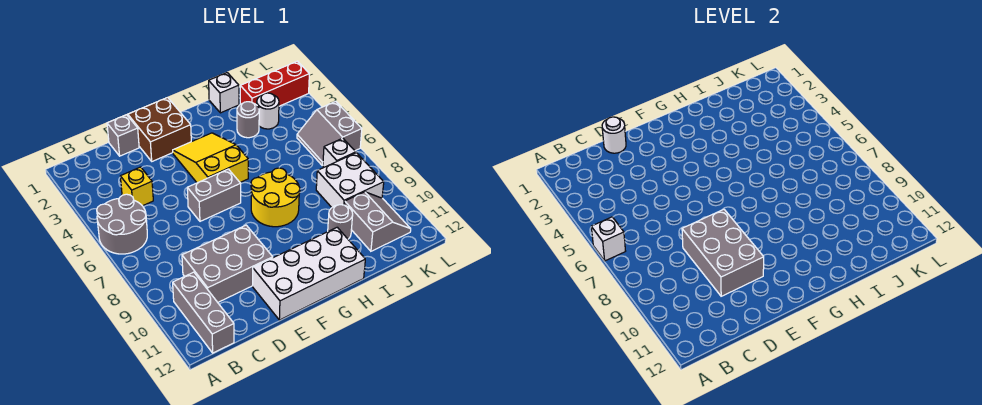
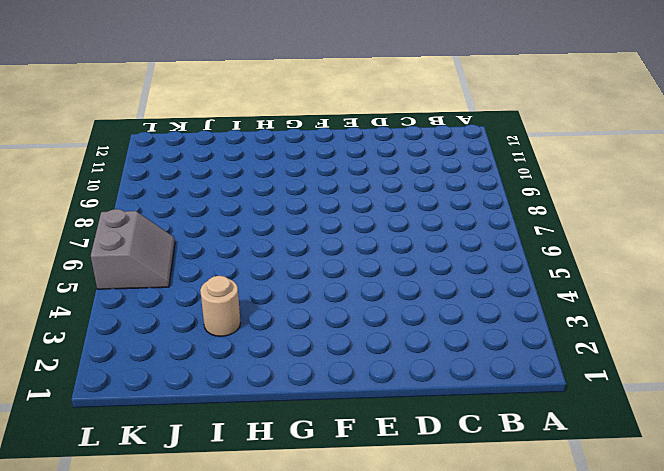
tan round brick I3 level 1 -> grey round brick I3 level 1
none -> grey round brick A5:B6 level 1
none -> grey brick B10:B12 level 1
none -> yellow brick C4 level 1

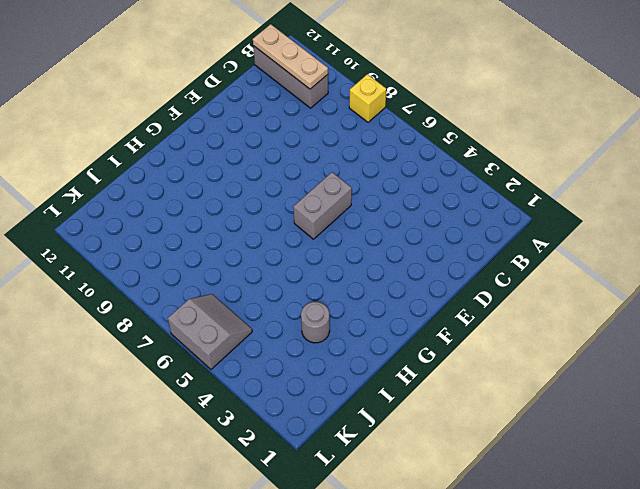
yellow brick A8 level 1 -> yellow brick C4 level 1
tan plate B10:B12 level 2 -> none
none -> grey round brick A5:B6 level 1
none -> grey brick C9:E10 level 1
none -> grey brick D1 level 1

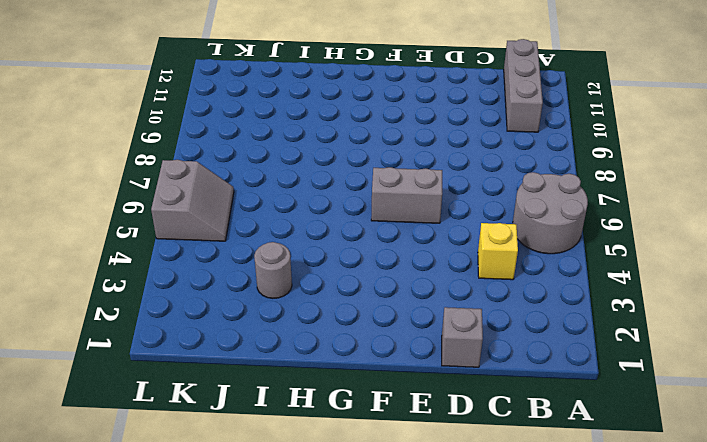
none -> grey brick C9:E10 level 1
none -> brown brick E1:F2 level 1
none -> white brick E11:H12 level 1

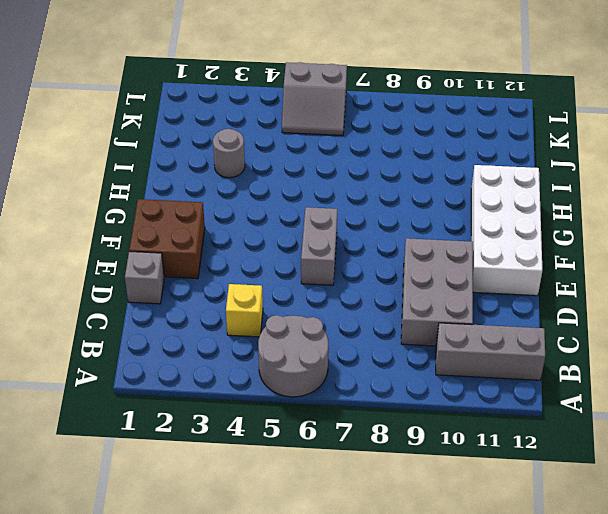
none -> yellow slope F3:G5 level 1 top 5
none -> yellow round brick G7:H8 level 1
none -> white brick I1 level 1

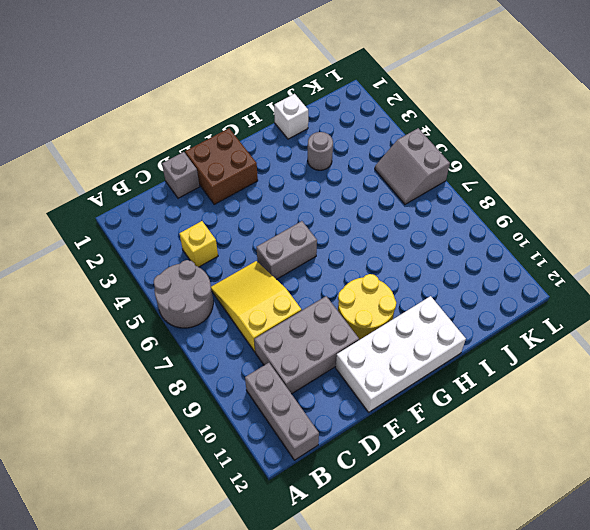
yellow slope C6:D8 level 1 top 8 -> yellow slope F3:G5 level 1 top 5
yellow round brick F9:G10 level 1 -> yellow round brick G7:H8 level 1
none -> grey round brick I10 level 1
none -> red brick J2:L2 level 1
none -> white round brick J3 level 1

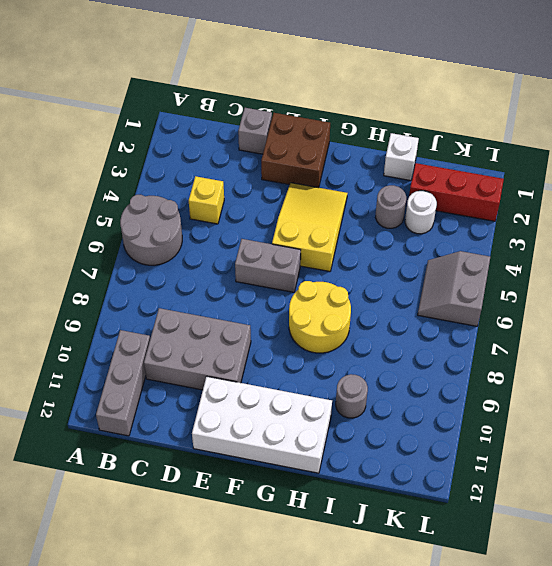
none -> white brick J8:K9 level 1
none -> grey slope J10:K11 level 1 top J
none -> white brick K7 level 1

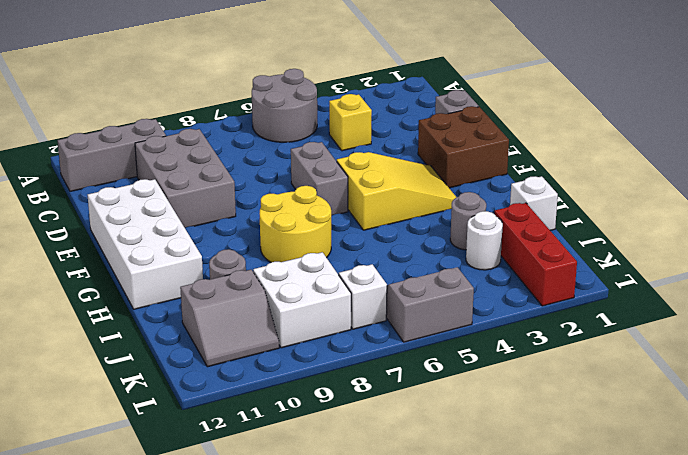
none -> white brick A6 level 2
none -> white round brick D1 level 2
none -> grey brick D8:E10 level 2

